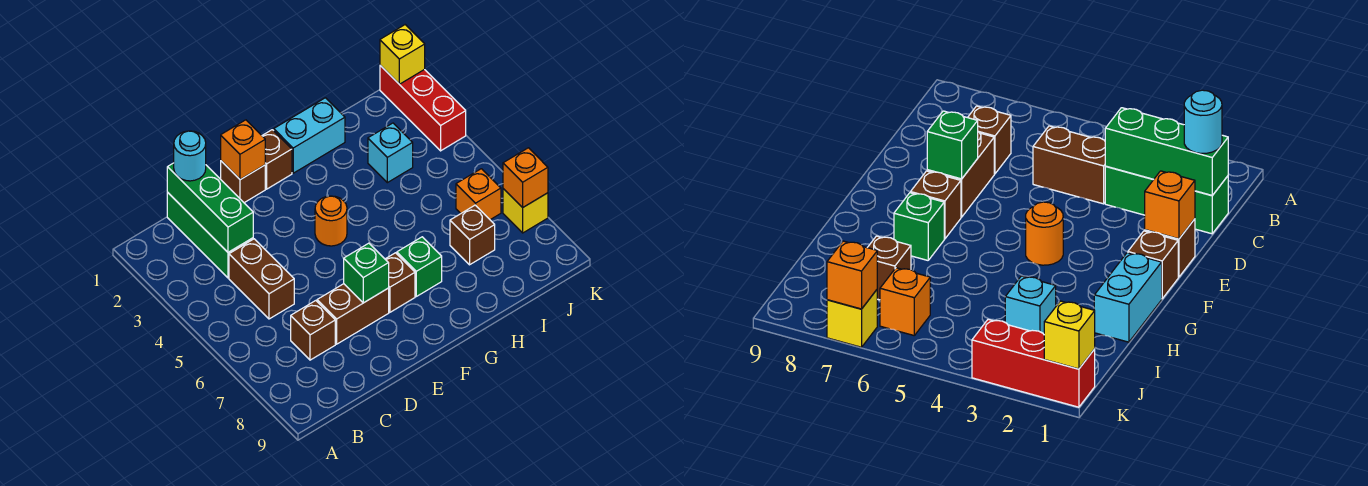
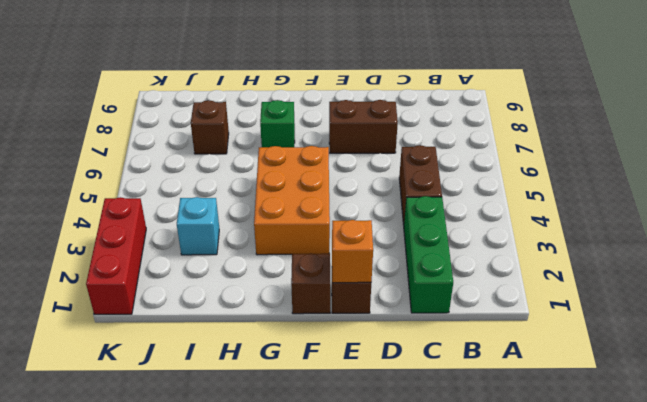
orange brick F3:G5 level 1 -> orange round brick F4 level 1
none -> brown brick C7 level 1
none -> brown brick F7 level 1
none -> cyan brick G1:H1 level 1

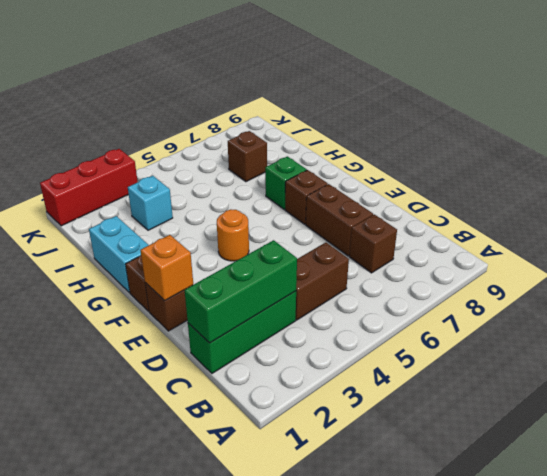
none -> orange brick J6 level 1
none -> yellow brick K7 level 1
none -> green brick E7 level 2

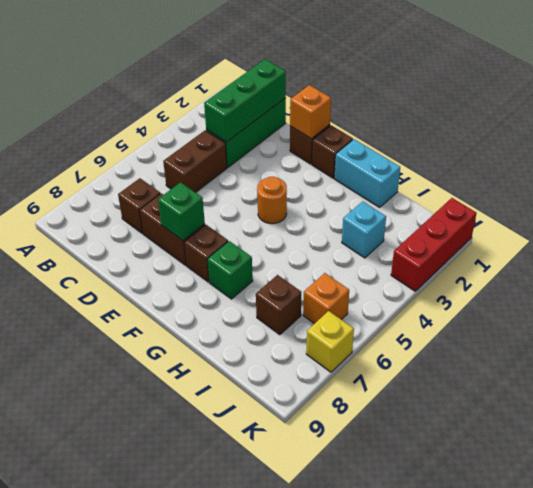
none -> yellow brick K1 level 2
none -> orange brick K7 level 2
none -> cyan round brick C1 level 3

